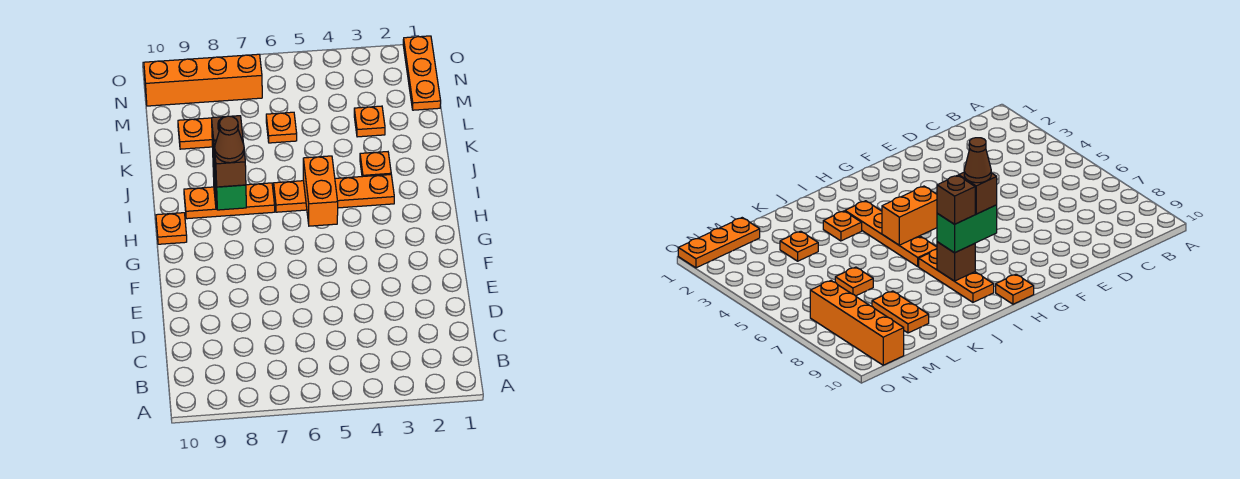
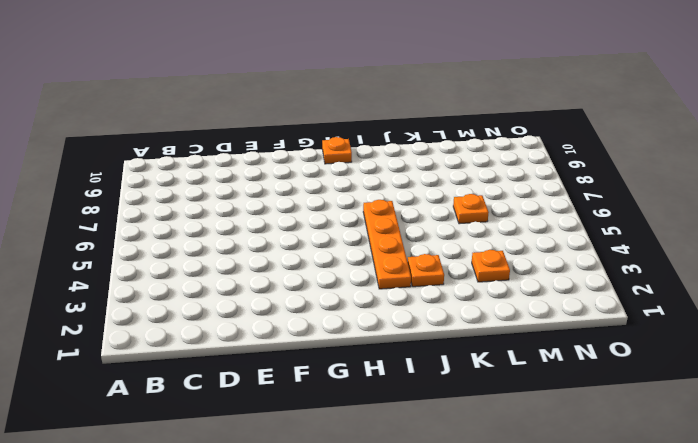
none -> orange plate I7:I9 level 1
none -> orange plate L8:L9 level 1
none -> orange plate M1:O1 level 1

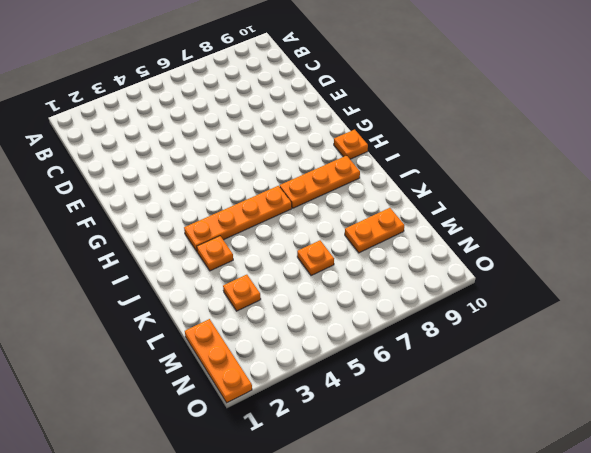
none -> orange brick N7:N10 level 1
none -> orange brick H5:I5 level 2
none -> brown brick I8 level 2

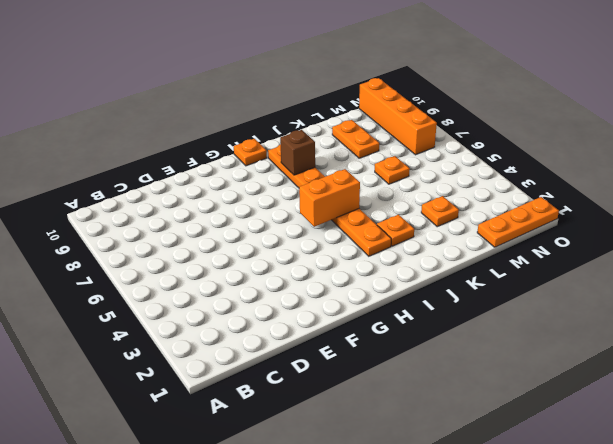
none -> green brick H8:I8 level 3
none -> brown brick H8 level 4
none -> brown brick I8 level 4

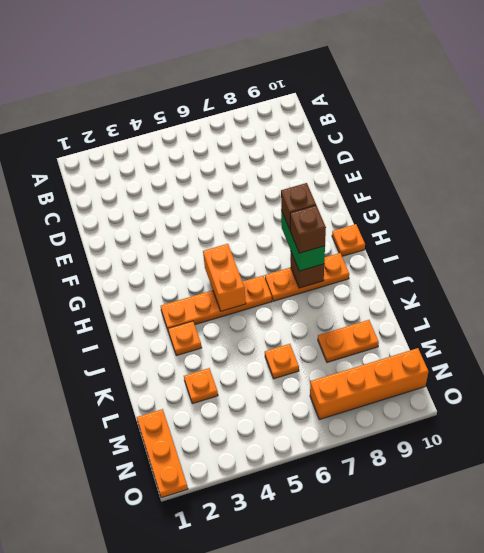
none -> brown cone H8 level 5

